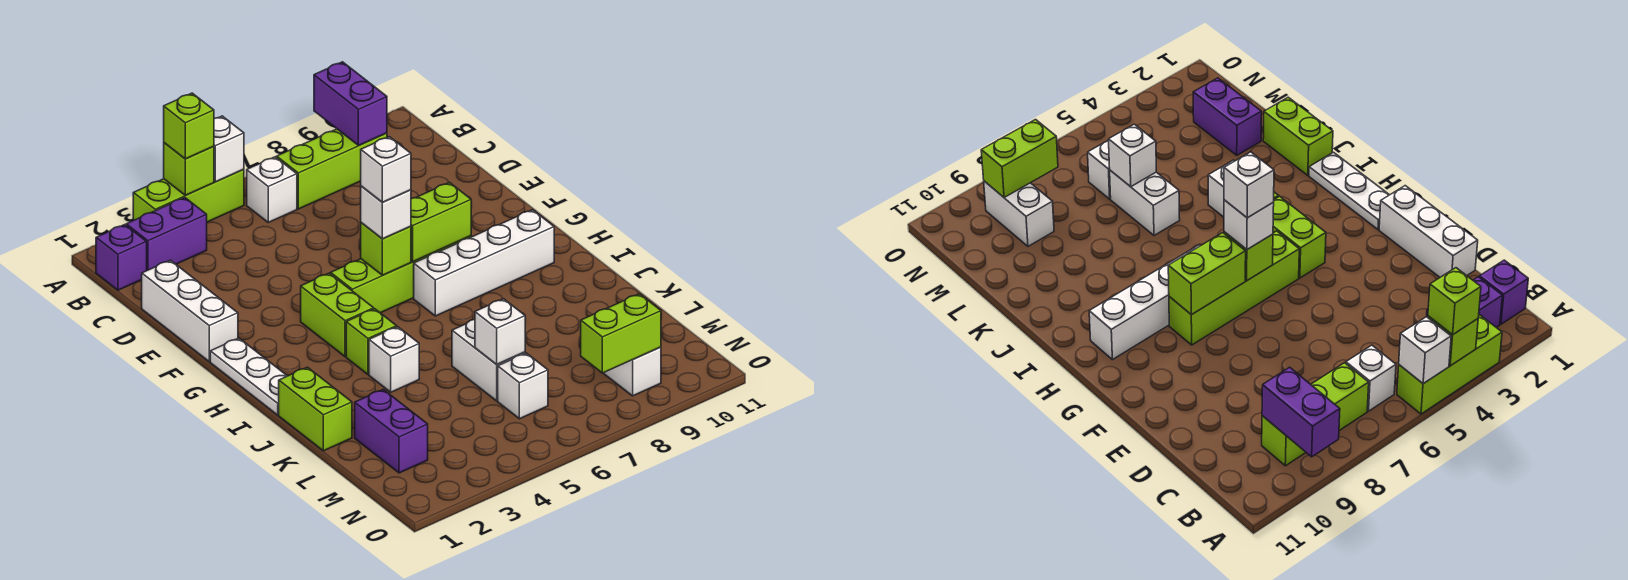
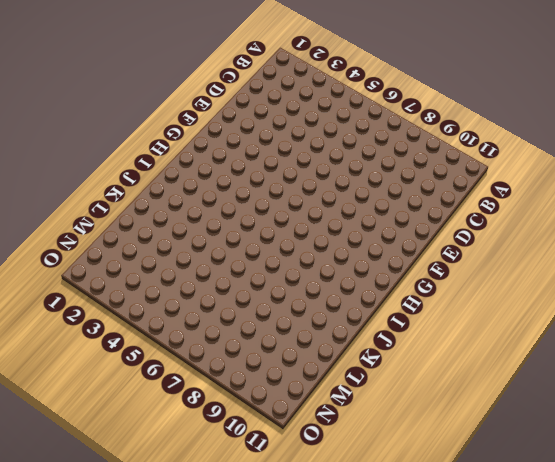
none -> lime brick A3:A5 level 1
none -> purple brick B1 level 1
none -> purple brick B2:B3 level 1

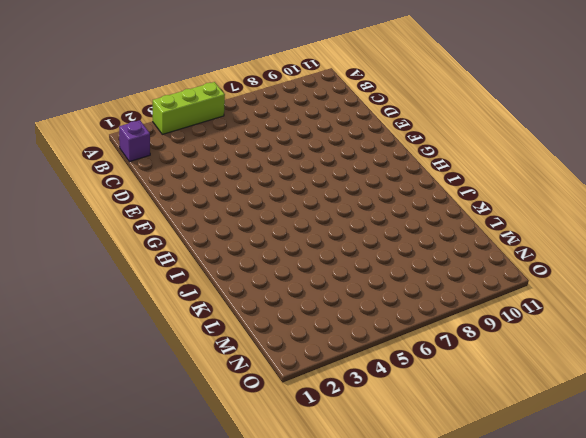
none -> purple brick B2:B3 level 1
none -> white brick B6 level 1
none -> lime brick B7:B9 level 1

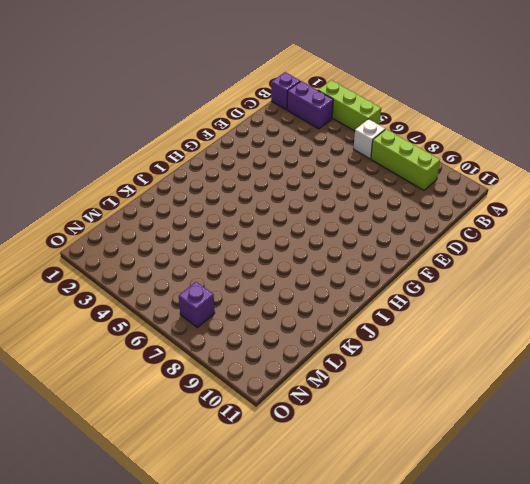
purple brick N7 level 1 -> none
none -> white brick D1:F1 level 1
none -> white plate G1:I1 level 1
none -> lime brick G4:H4 level 1

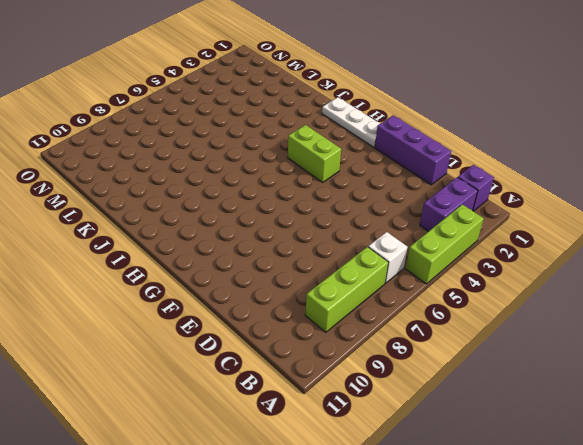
purple brick D1:F1 level 1 -> white brick D1:F1 level 1
none -> lime brick G5:G8 level 1
none -> white brick H7:H10 level 1
none -> lime brick I4 level 1

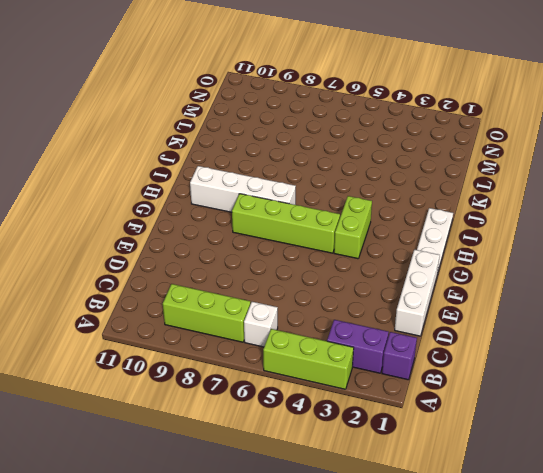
none -> lime brick I4 level 1
none -> lime brick J1:K1 level 1
none -> white brick J4 level 1

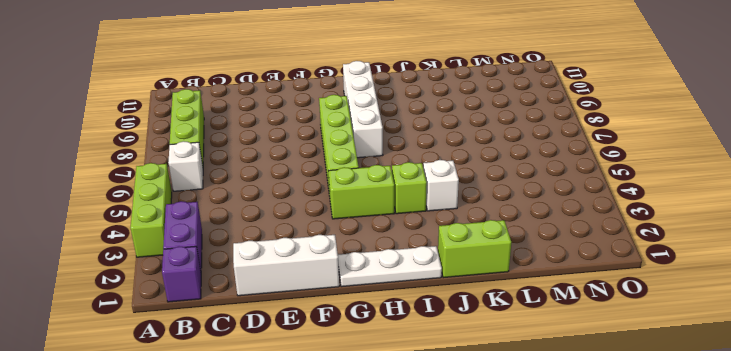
none -> white brick K6:L6 level 1
none -> purple brick L2:M2 level 1
none -> white brick M6 level 1

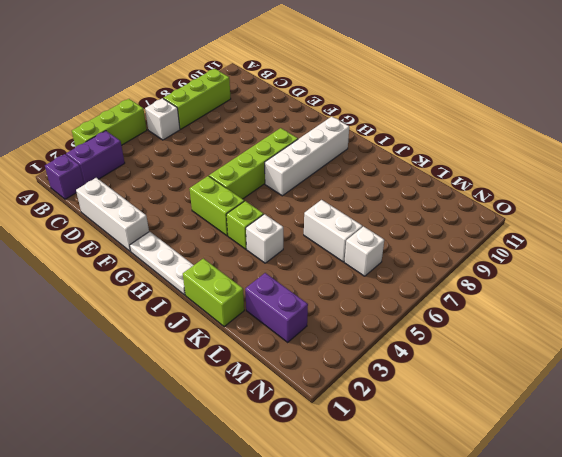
none -> white brick M9:N9 level 1
none -> lime brick A4 level 2
none -> white brick A5 level 2

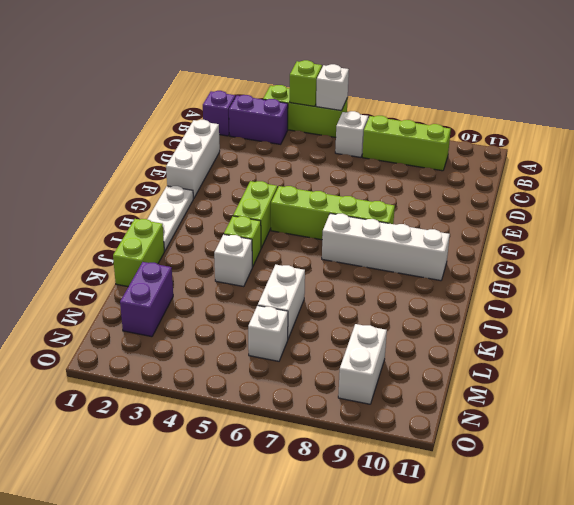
none -> purple brick A9:B9 level 2
none -> lime brick G6 level 2
none -> lime brick G7:G8 level 2

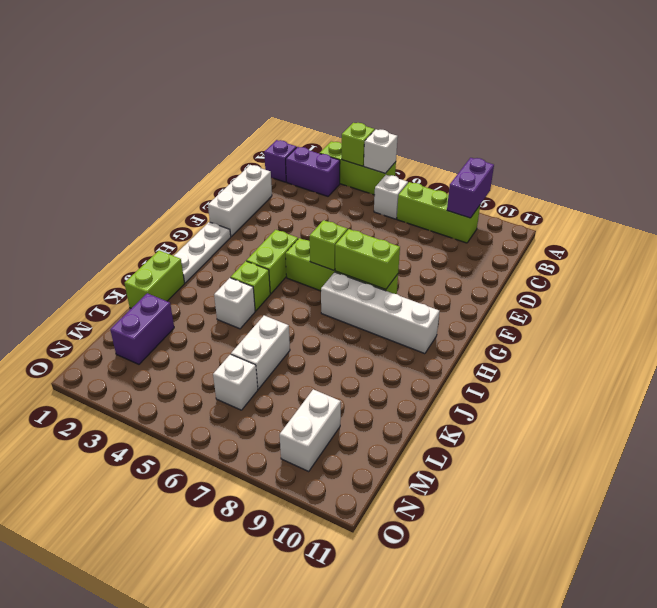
none -> white brick L6 level 2
none -> lime brick N8:N9 level 2
none -> lime brick A4 level 3

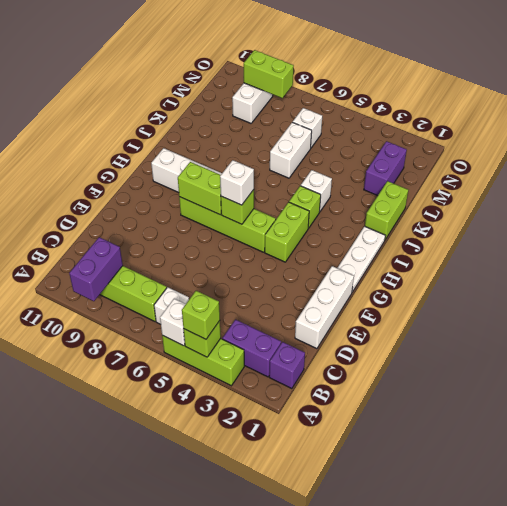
none -> white brick L6 level 2
none -> white brick G6 level 4

